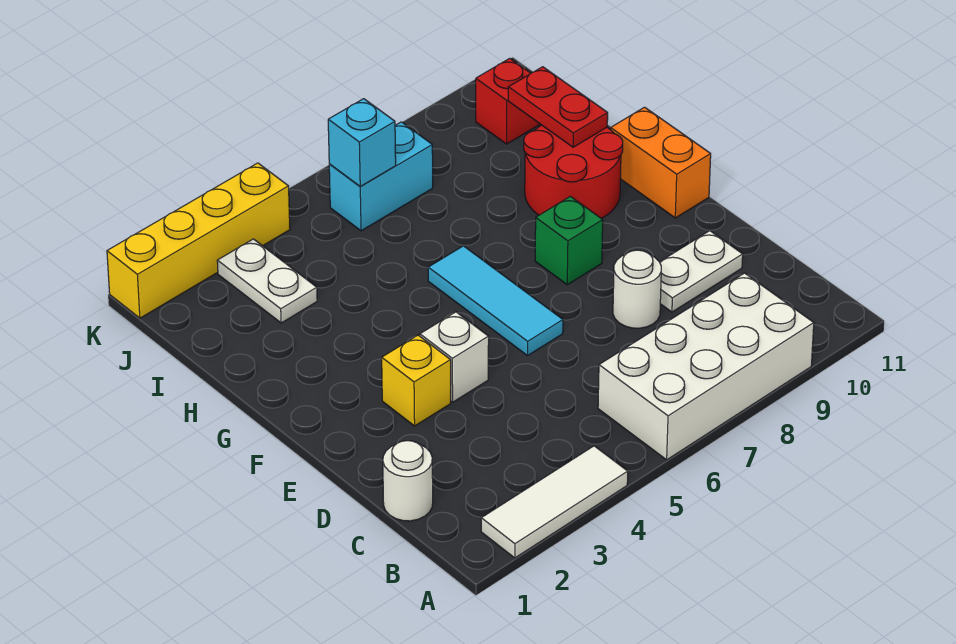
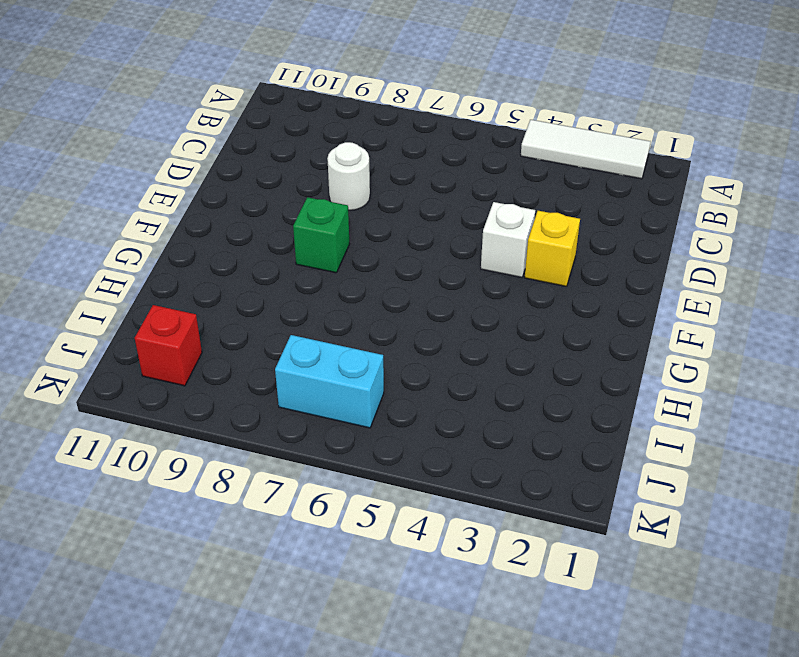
none -> white brick A6:B9 level 1
none -> white round brick C1 level 1
none -> white plate D9:D10 level 1

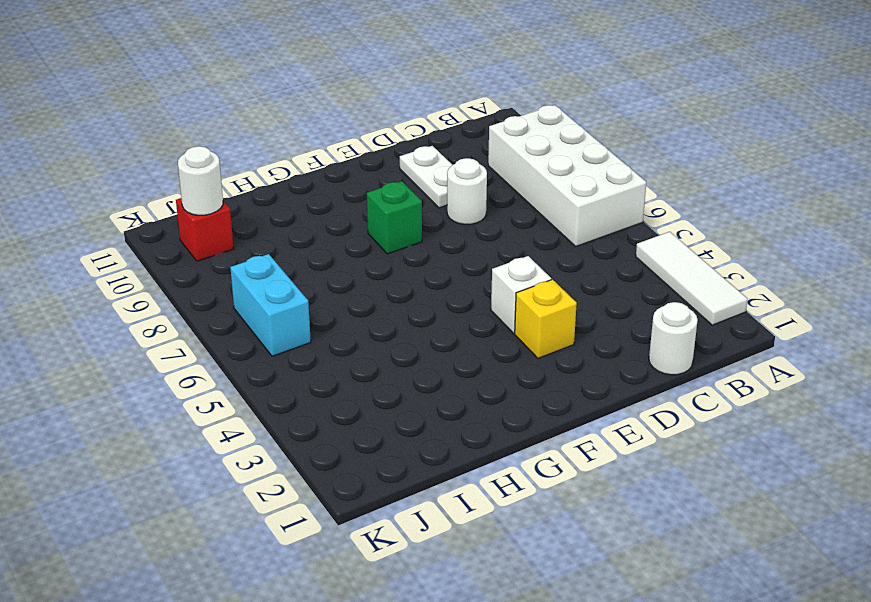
white round brick J10 level 2 -> none
none -> cyan tile E6:G6 level 1
none -> orange brick F11:G11 level 1
none -> red round brick G9:H10 level 1

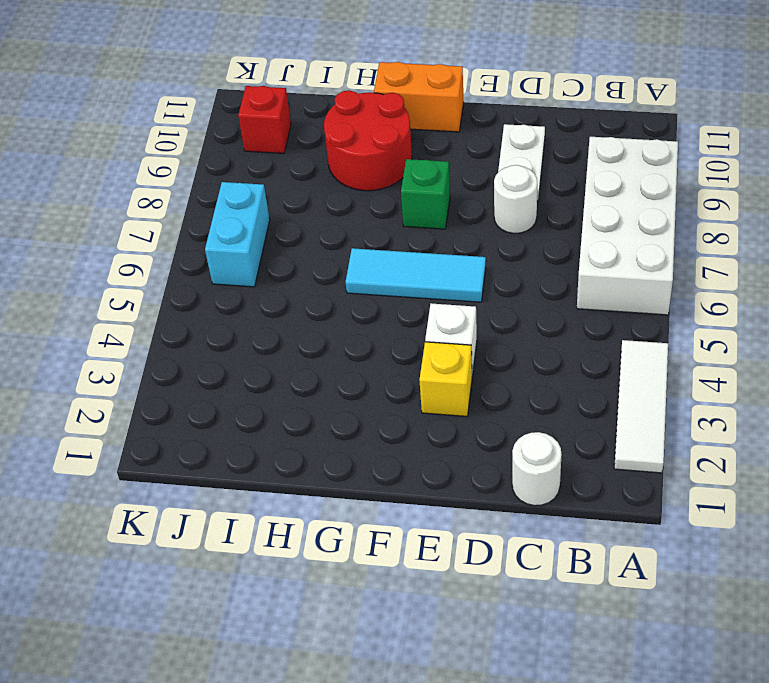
none -> white plate I3:J3 level 1
none -> yellow brick K1:K4 level 1
none -> red plate H10:I10 level 2

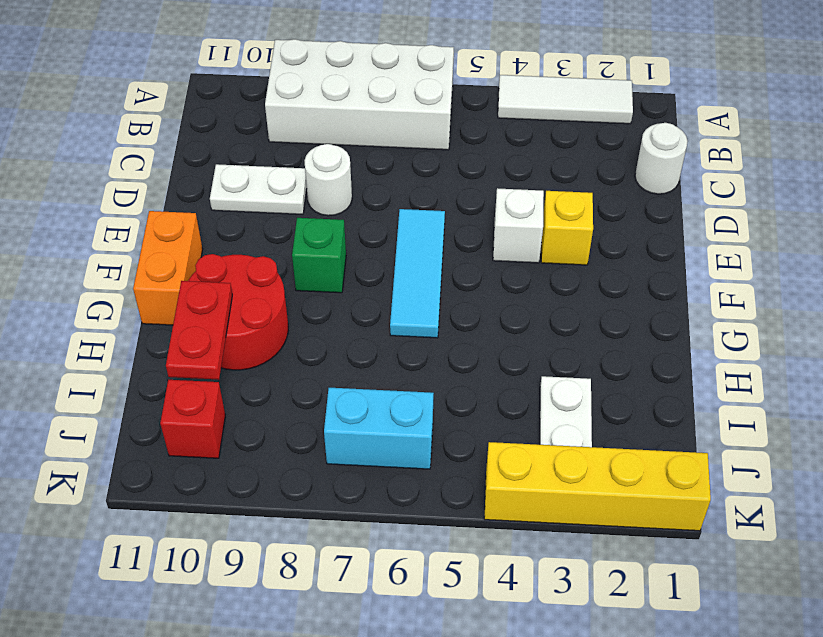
none -> cyan brick J6 level 2

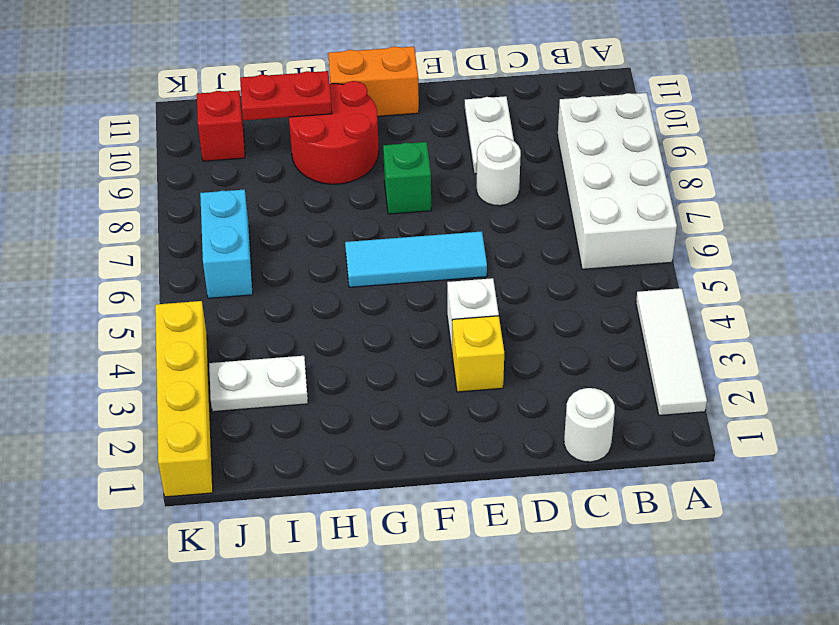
none -> cyan brick J6 level 2

